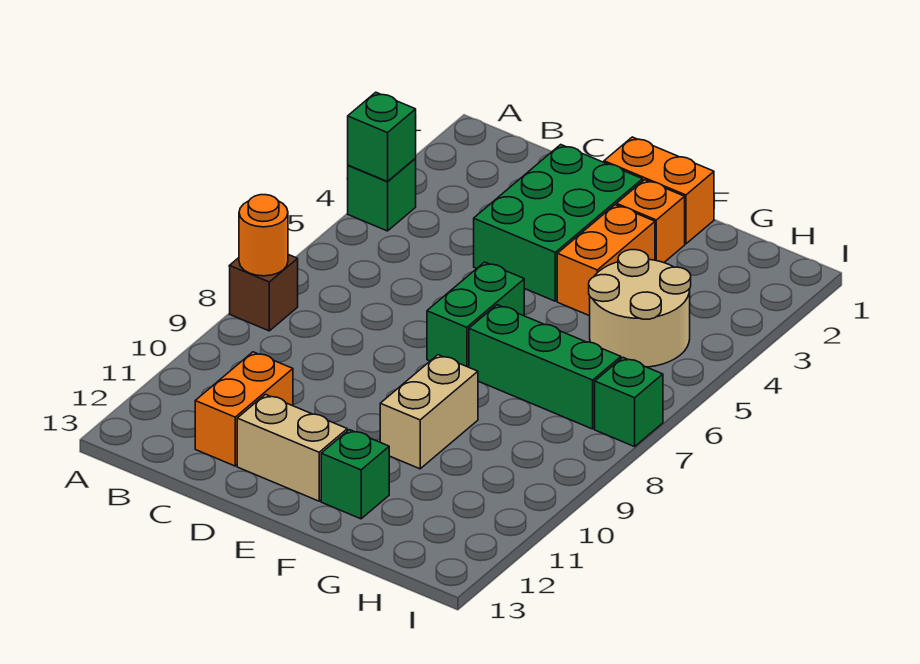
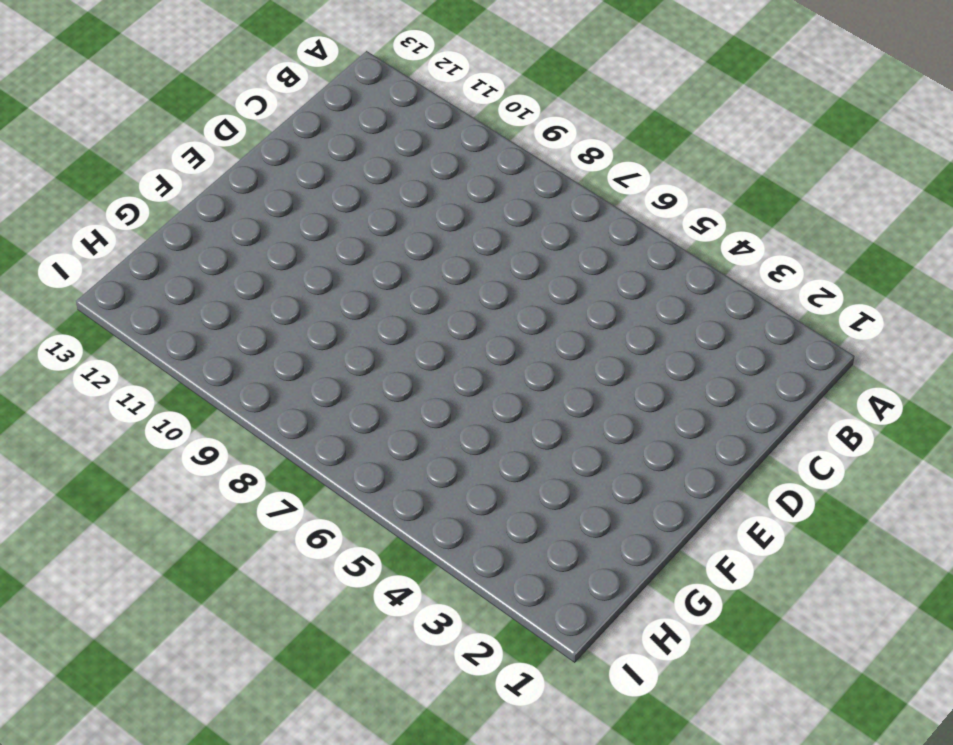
none -> green brick A4 level 1
none -> brown brick A8 level 1
none -> orange brick C11:C12 level 1

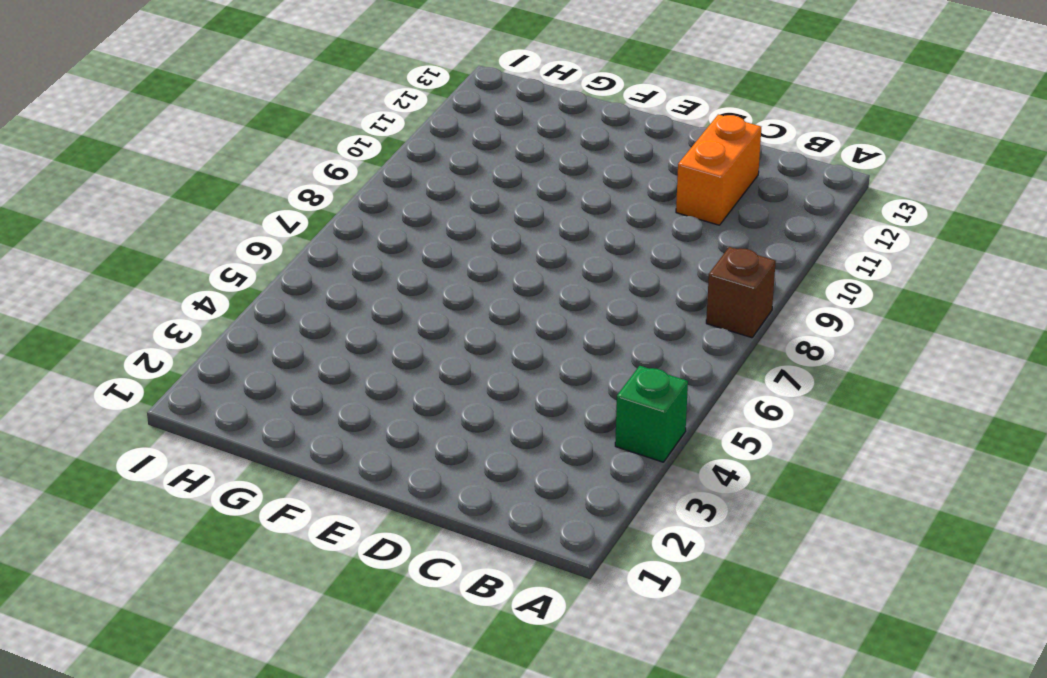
none -> green brick D2:E4 level 1
none -> tan brick D12:E12 level 1
none -> orange brick E1:F1 level 1

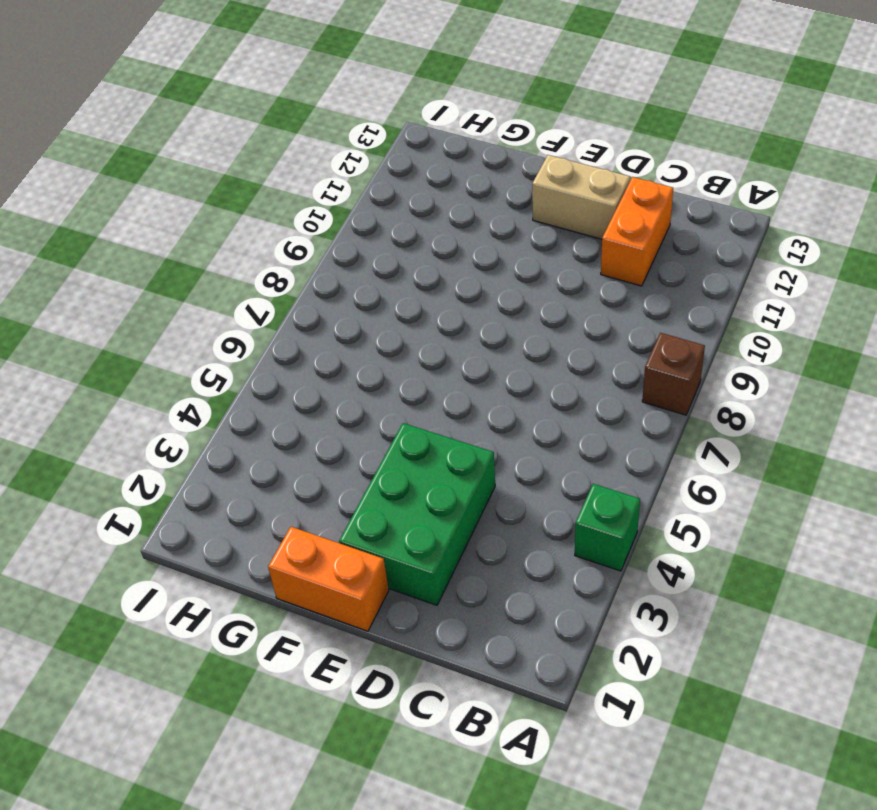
none -> green brick E6:E7 level 1
none -> orange brick F2 level 1
none -> orange brick F3:F4 level 1

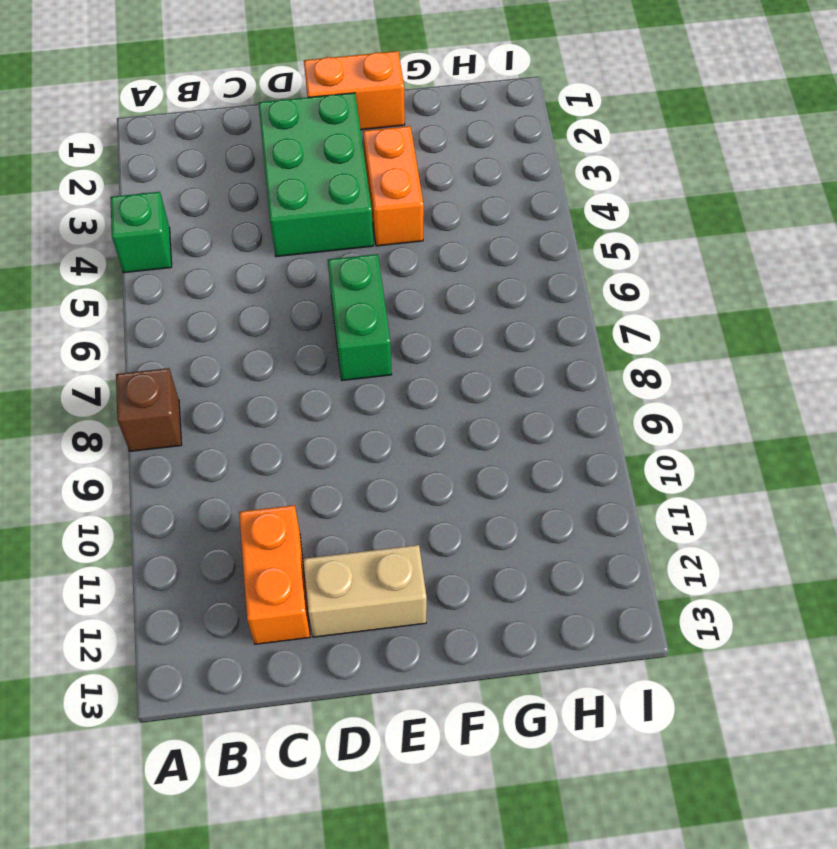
none -> orange brick F2 level 1
none -> green brick F7:H7 level 1
none -> tan brick F9:F10 level 1

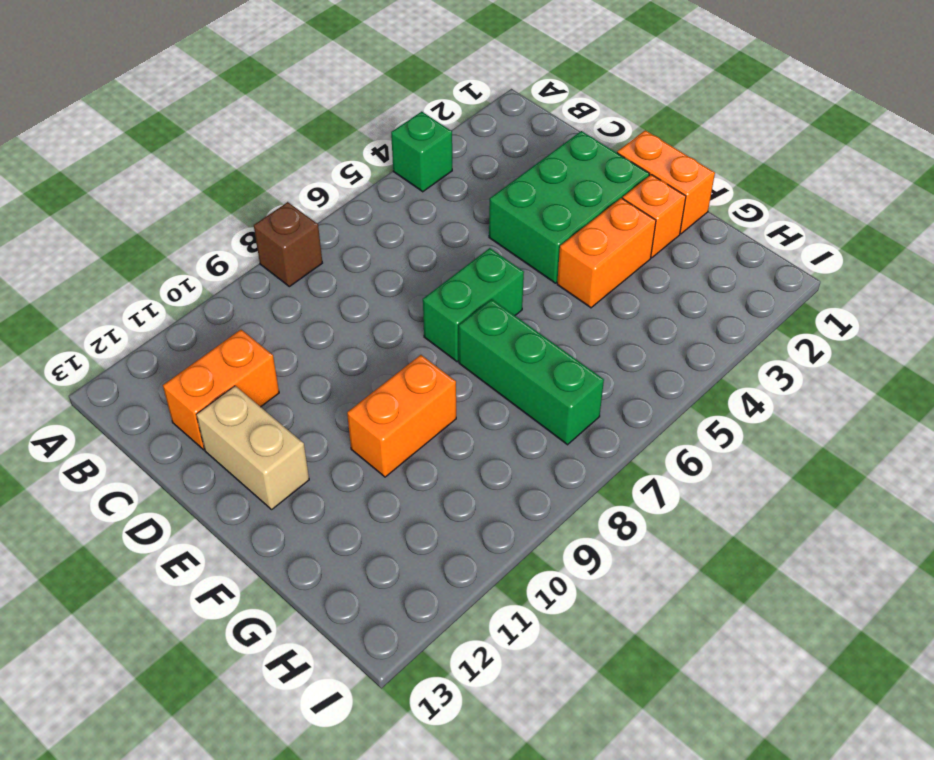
orange brick F9:F10 level 1 -> tan brick F9:F10 level 1
none -> green brick F12 level 1
none -> tan round brick G4:H5 level 1
none -> green brick I7 level 1

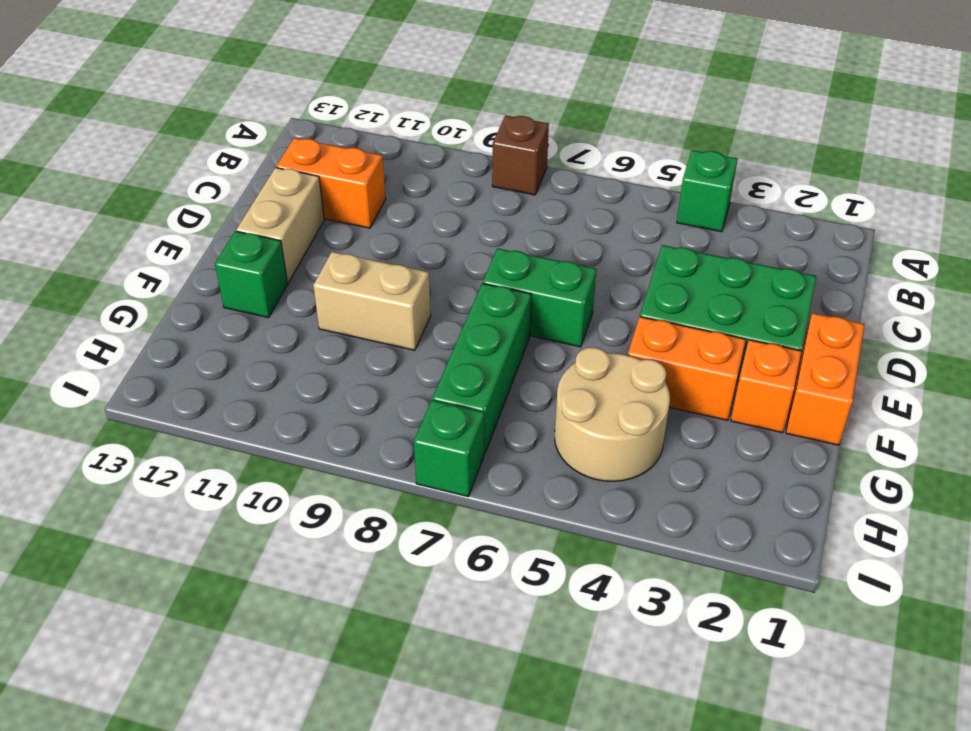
none -> green brick A4 level 2
none -> orange round brick A8 level 2

